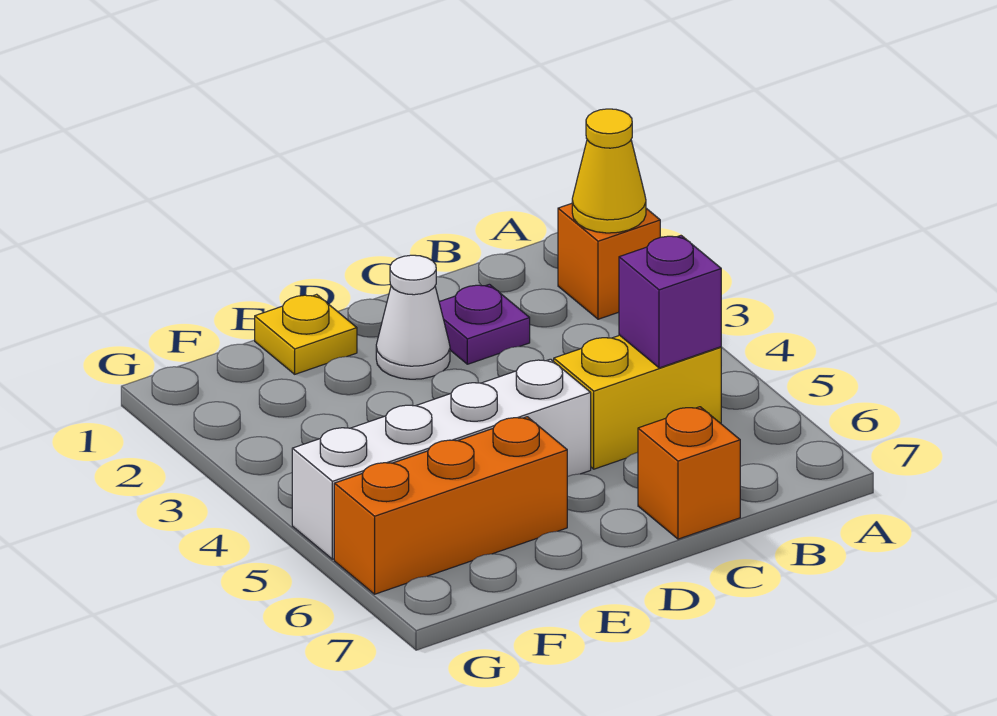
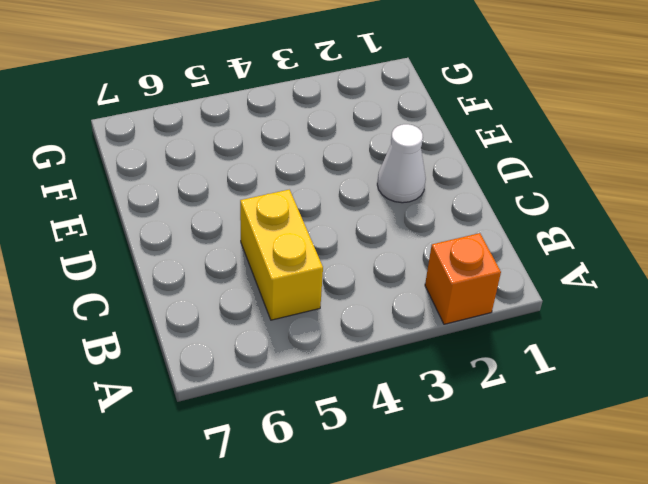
none -> purple plate C2 level 1
none -> orange brick C7 level 1

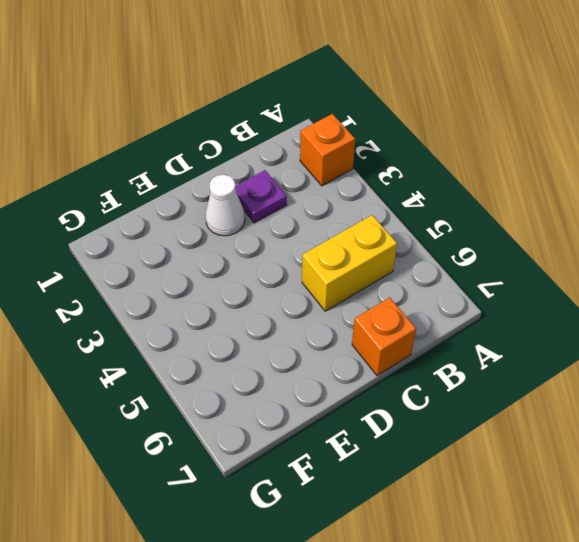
none -> white brick D5:G5 level 1
none -> yellow plate E1 level 1

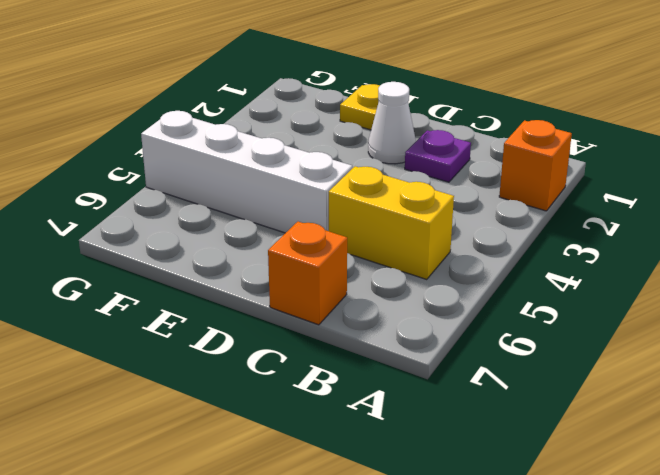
none -> orange brick E6:G6 level 1
none -> yellow cone A2 level 2

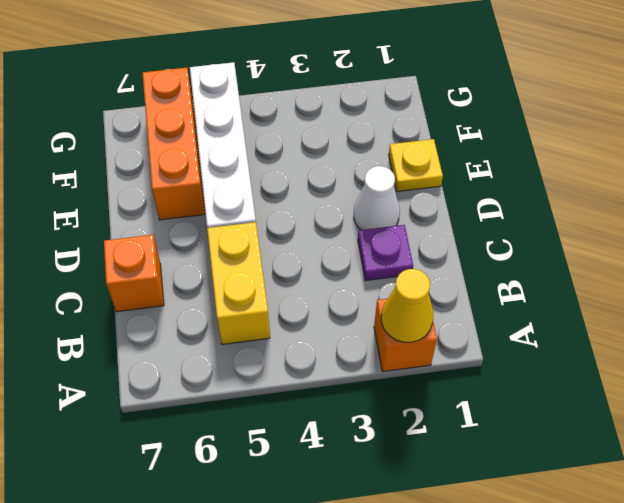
none -> purple brick B5 level 2

